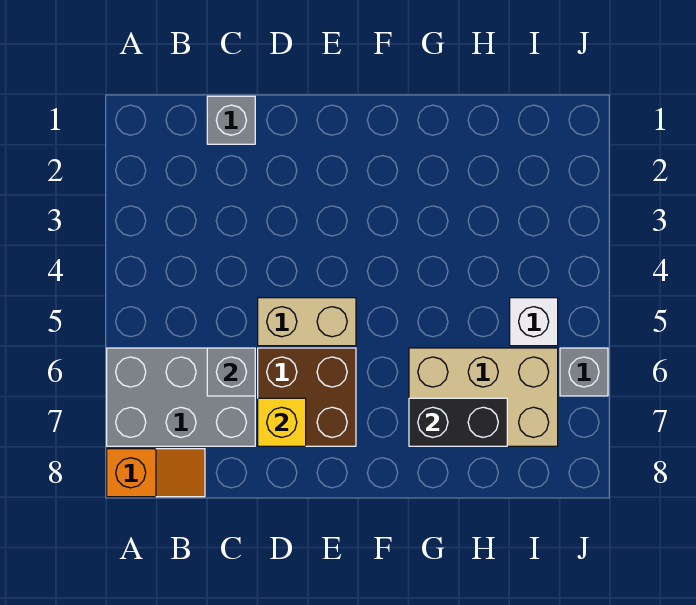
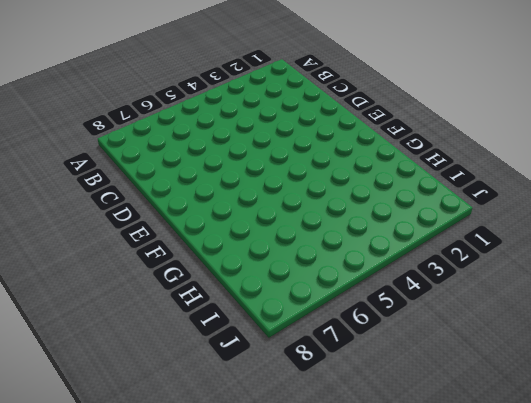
none -> grey brick A6:C7 level 1
none -> orange slope A8:B8 level 1 top A

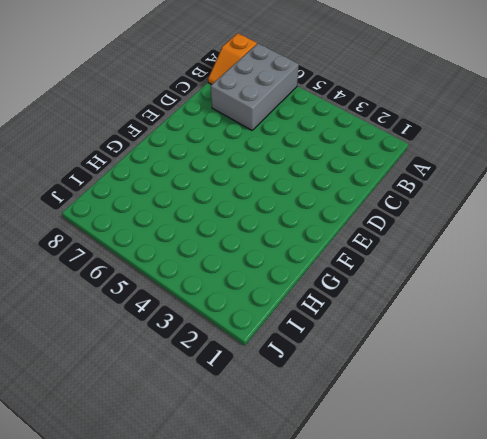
none -> grey brick C1 level 1
none -> tan brick D5:E5 level 1

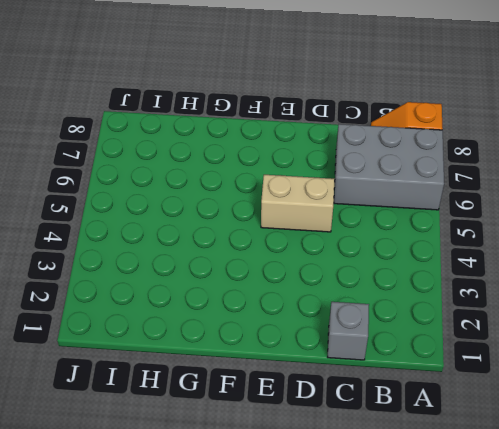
none -> brown brick D6:E7 level 1
none -> tan brick G6:I7 level 1

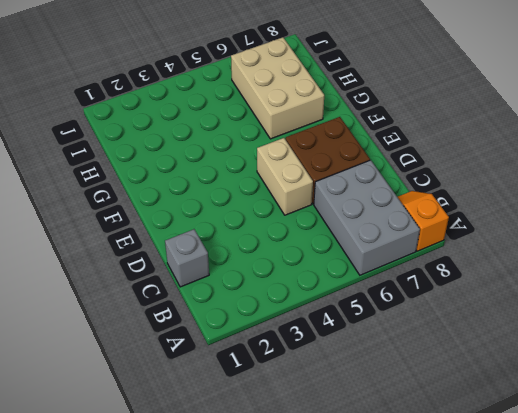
none -> white brick I5 level 1
none -> grey brick J6 level 1

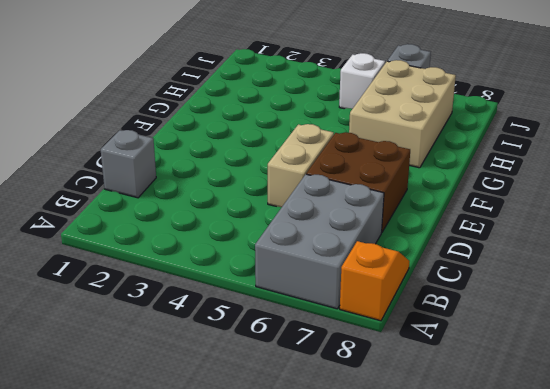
none -> grey brick C6 level 2
none -> yellow brick D7 level 2

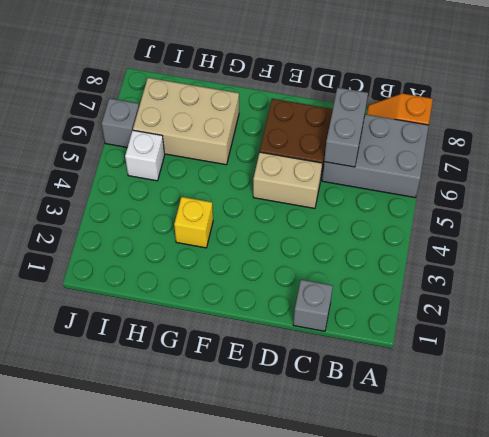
grey brick C6:C7 level 2 -> grey brick C6 level 2
yellow brick G3 level 1 -> yellow brick D7 level 2
none -> black brick G7:H7 level 2

